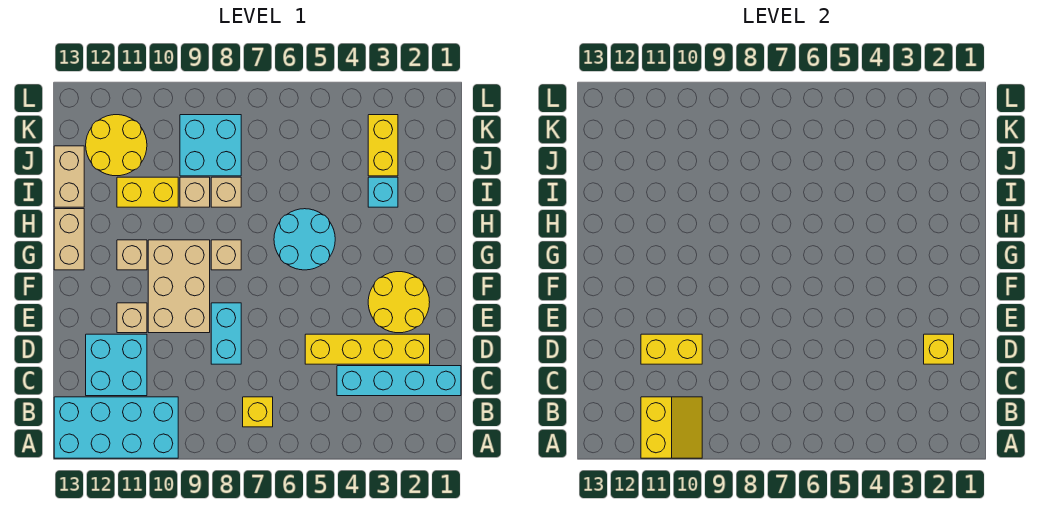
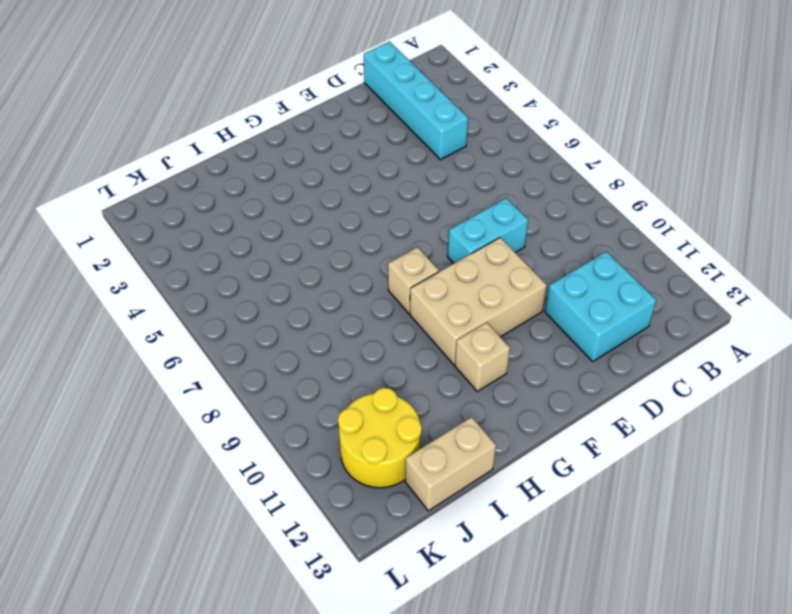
none -> cyan brick A10:B13 level 1
none -> yellow brick B7 level 1
none -> yellow brick D2:D5 level 1

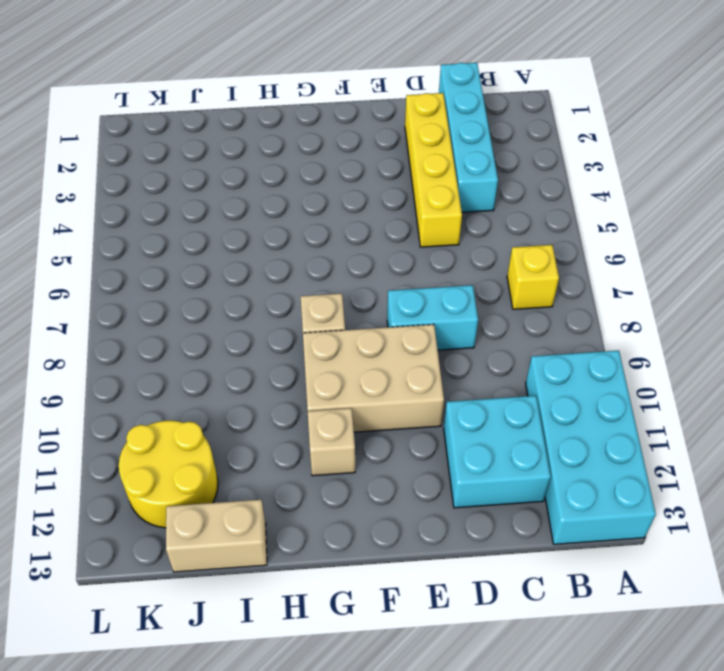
none -> yellow round brick E2:F3 level 1
none -> tan brick E11 level 1
none -> cyan round brick G5:H6 level 1

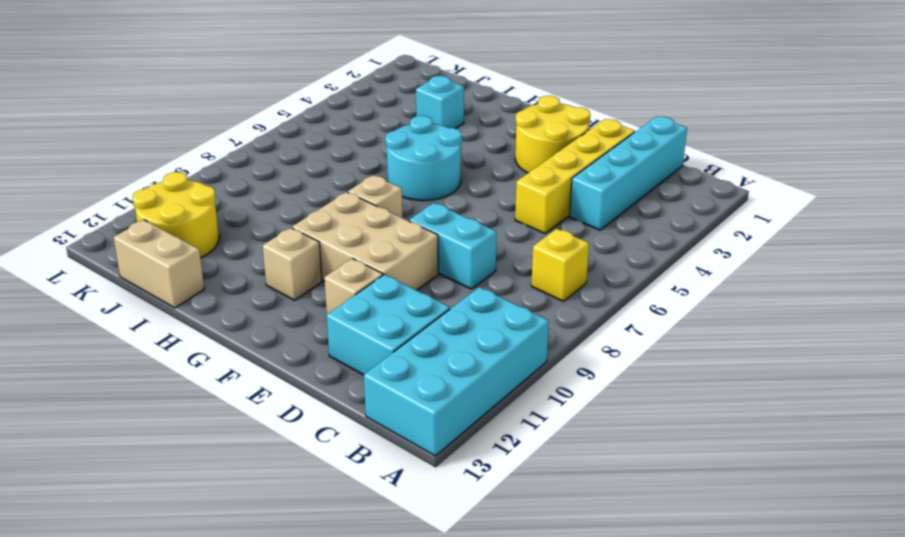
none -> tan brick G13:H13 level 1
none -> tan brick I8 level 1
none -> tan brick I9 level 1

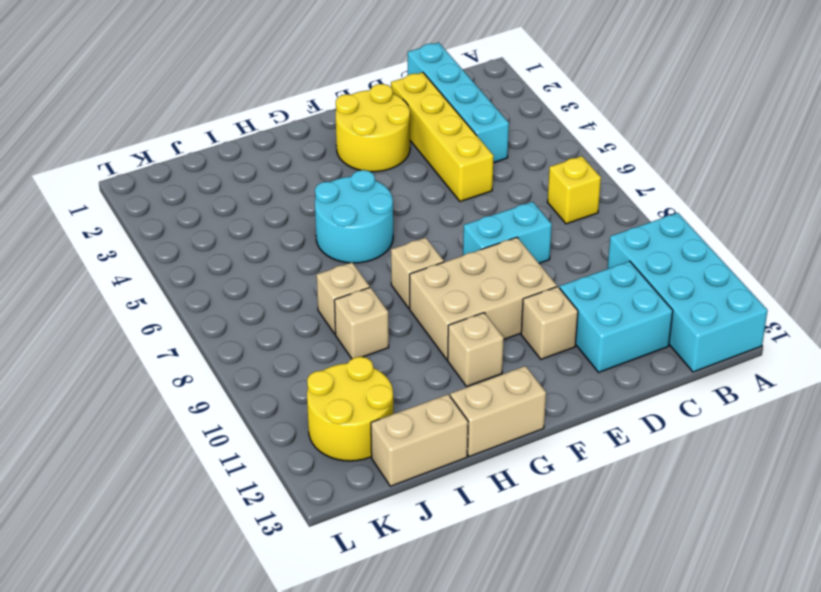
none -> cyan brick I3 level 1
none -> yellow brick I10:I11 level 1
none -> yellow brick J3:K3 level 1

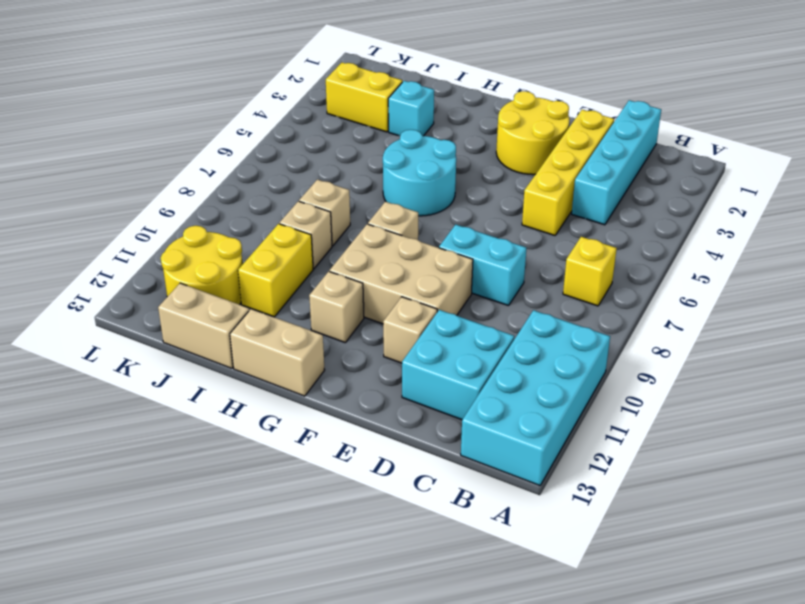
none -> cyan brick J8:K9 level 1
none -> yellow slope A10:B11 level 2 top 11
none -> yellow brick D2 level 2

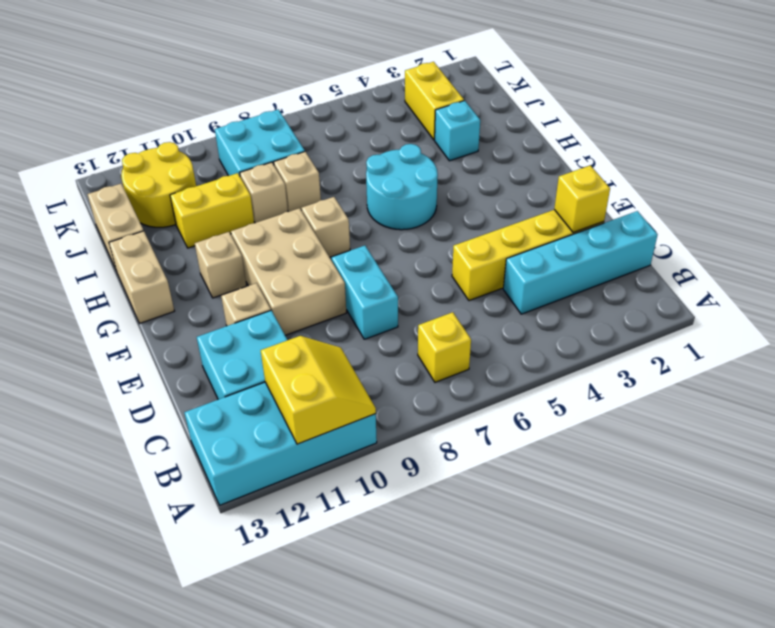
none -> yellow round brick E2:F3 level 1
none -> yellow brick D10:D11 level 2

